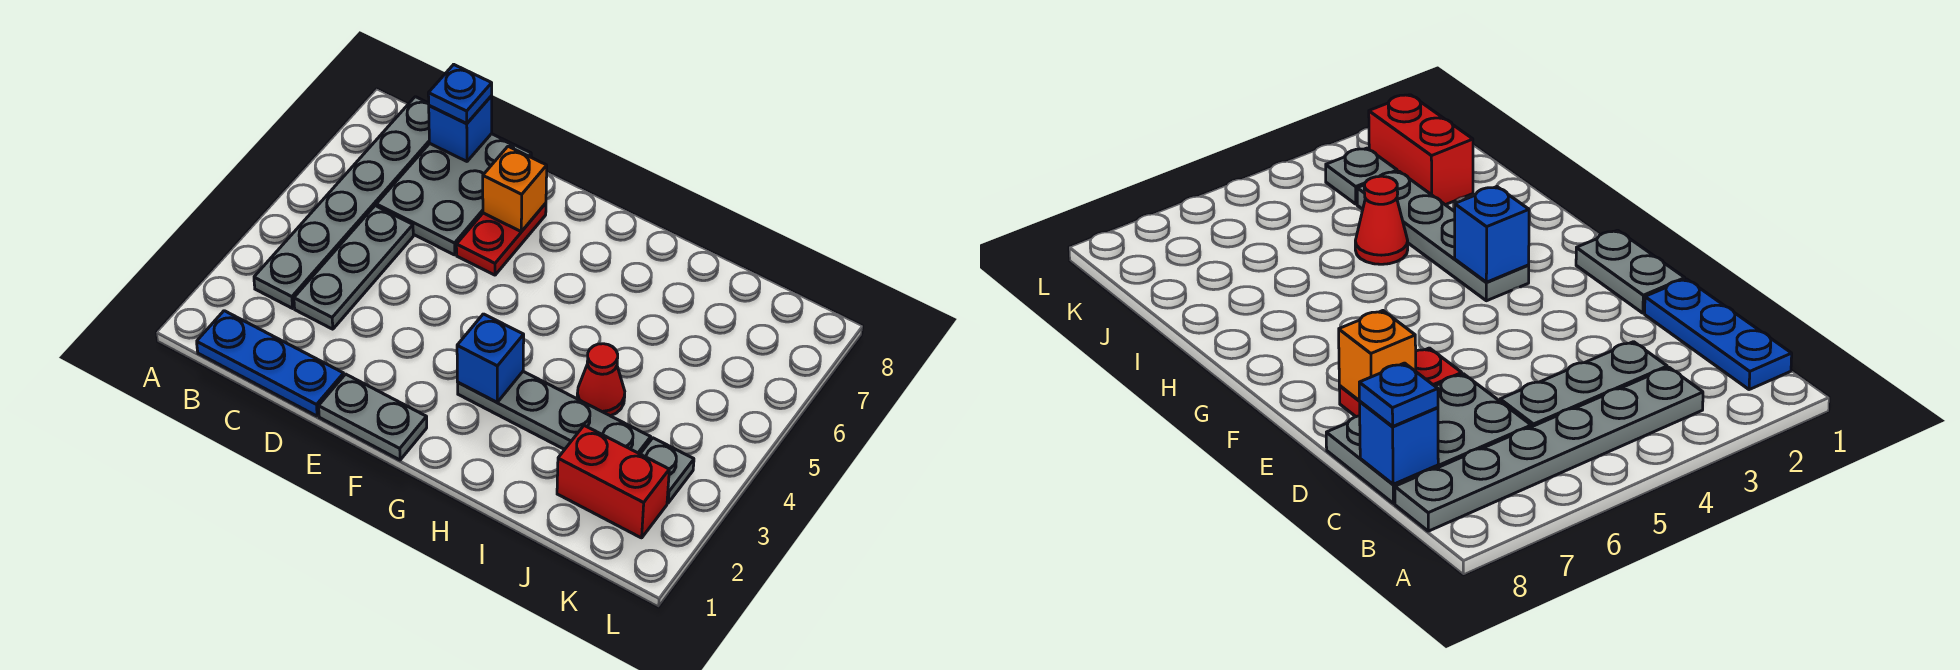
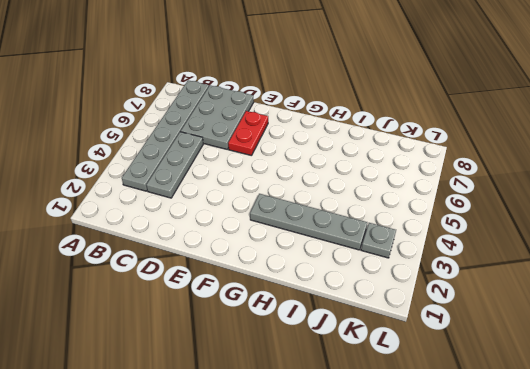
none -> blue plate B1:D1 level 1
none -> grey plate E1:F1 level 1
none -> red cone I4 level 1

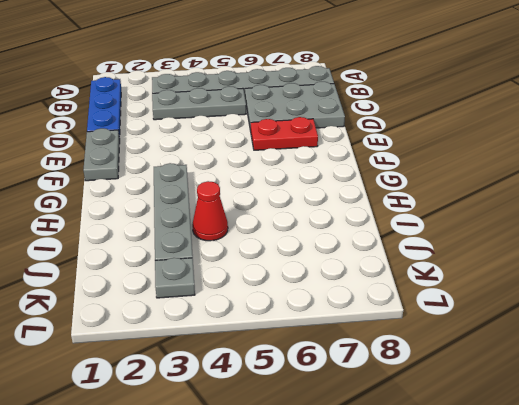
none -> red brick J2:K2 level 1
none -> blue brick C8 level 2
none -> orange brick E7 level 2

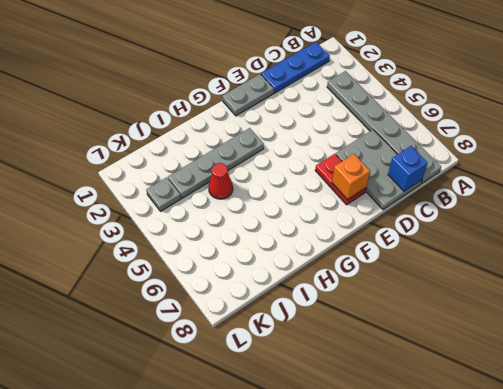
none -> grey plate C3:C5 level 1
none -> red brick J2:K2 level 1
none -> blue brick G3 level 2

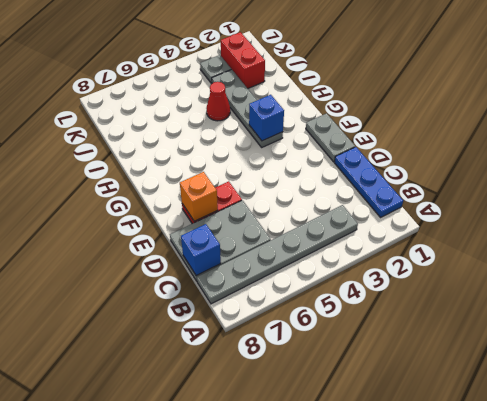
none -> grey plate C3:C5 level 1
none -> blue plate C8 level 3

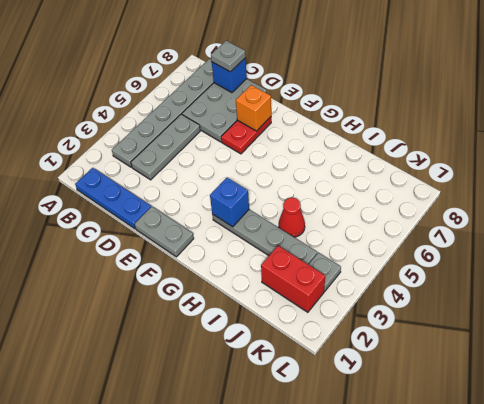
grey plate C8 level 3 -> blue plate C8 level 3

